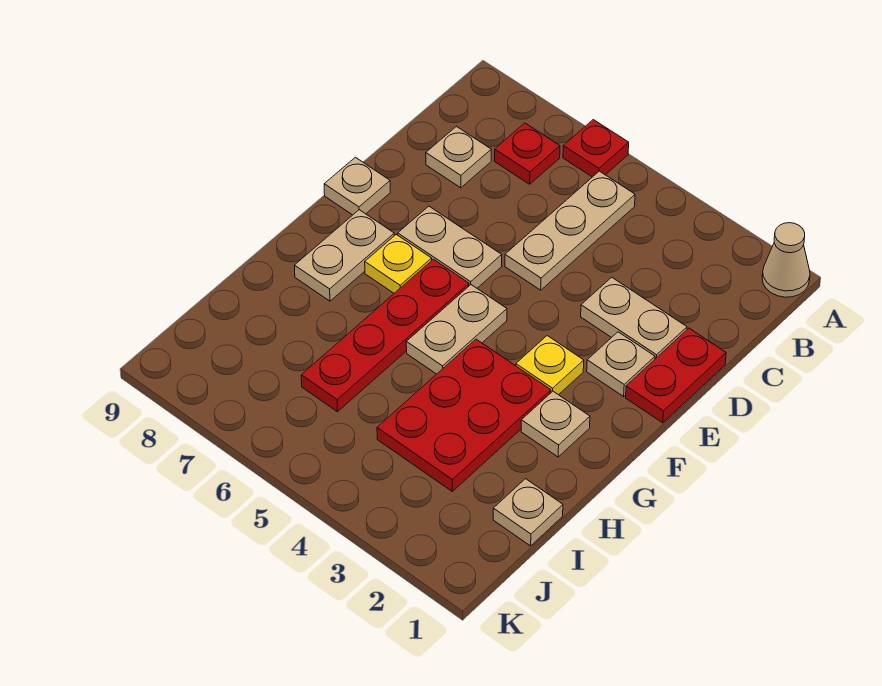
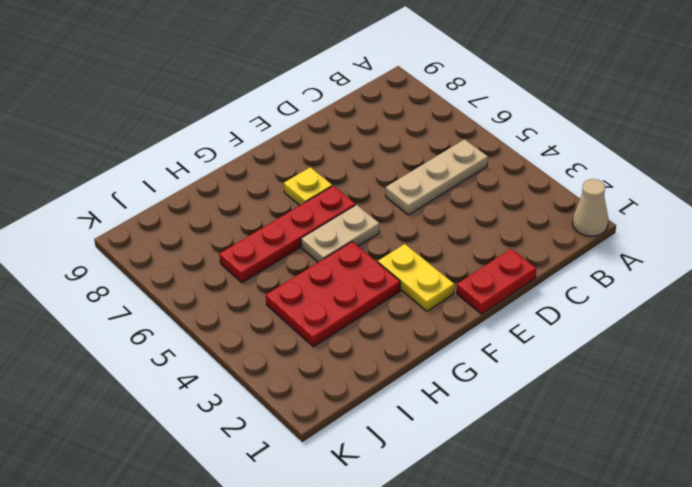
yellow plate F2:F3 level 1 -> yellow plate F3 level 1
none -> red plate A6 level 1
none -> red plate B7 level 1
none -> tan plate C8 level 1

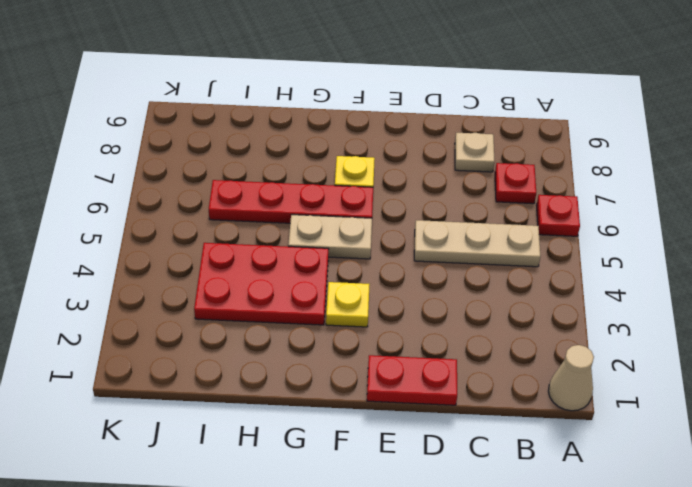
none -> tan plate D2:D3 level 1
none -> tan plate E2 level 1
none -> tan plate E6:E7 level 1

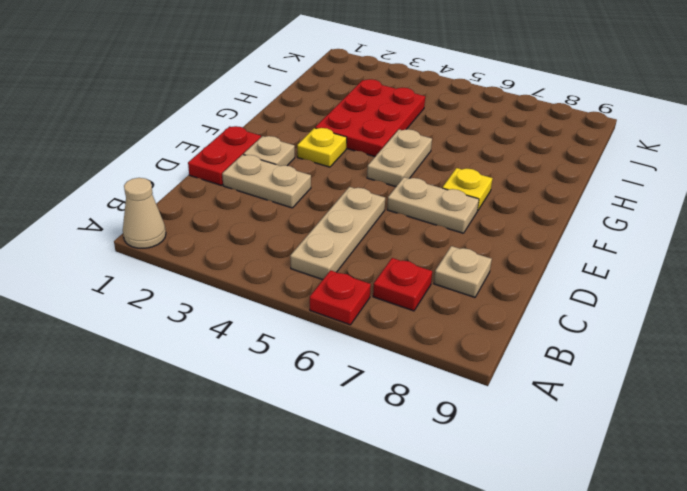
none -> tan plate E9 level 1
none -> red plate F6:I6 level 1
none -> tan plate F8:G8 level 1

